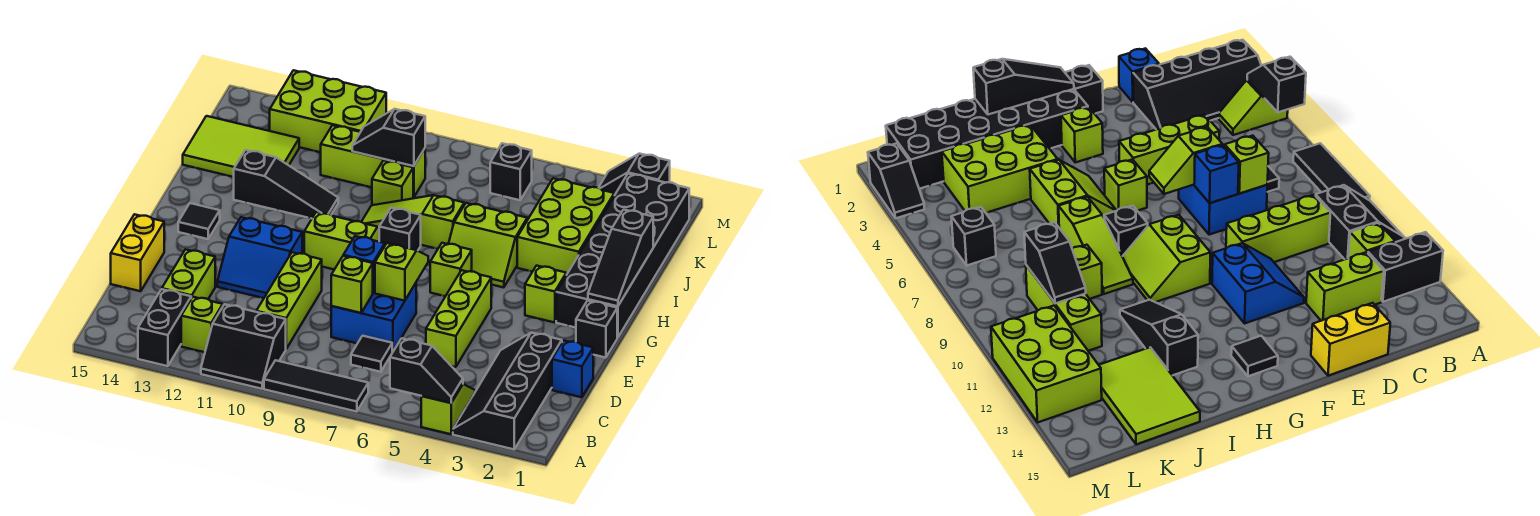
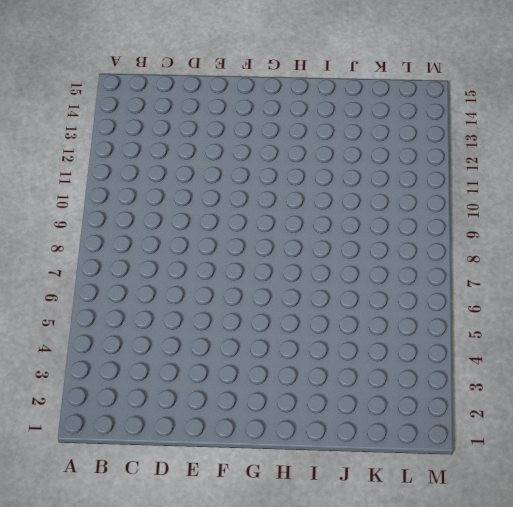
none -> black slope A2:D3 level 1 top 2
none -> lime slope A4:B4 level 1 top A
none -> black tile A7:A9 level 1
none -> black slope A10:B11 level 1 top B

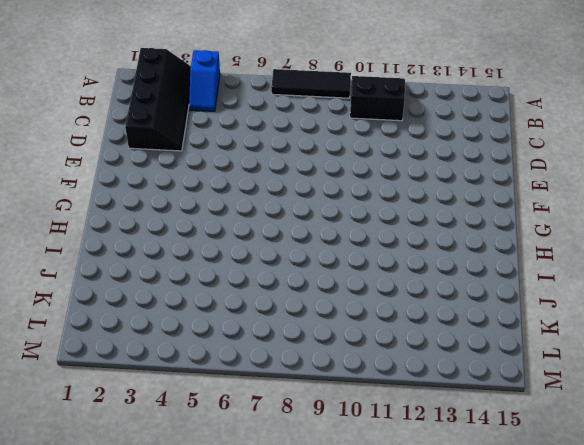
blue slope A4:B4 level 1 top A -> lime slope A4:B4 level 1 top A
none -> black brick A13:B13 level 1
none -> lime brick B12 level 1
none -> black tile C7 level 1
none -> lime brick C10:E10 level 1

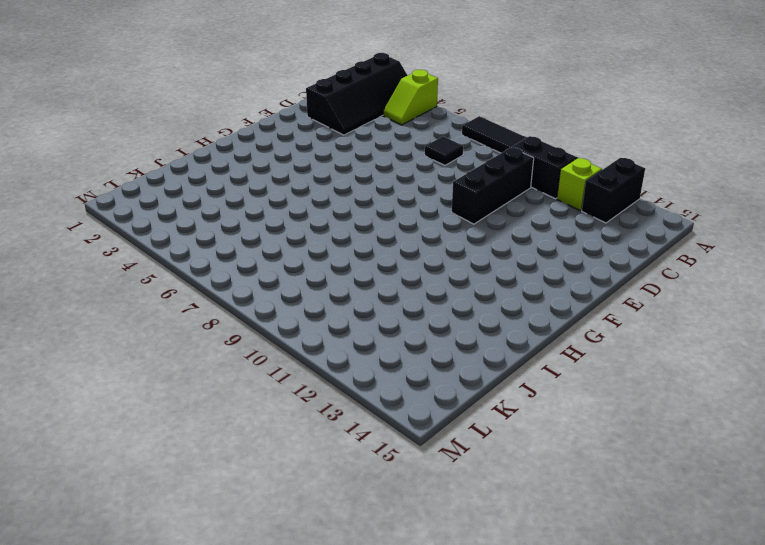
black brick C10:E10 level 1 -> lime brick C10:E10 level 1
none -> lime brick C13:D13 level 1
none -> blue brick D1 level 1
none -> lime brick D5:F5 level 1
none -> blue brick D7:E8 level 1

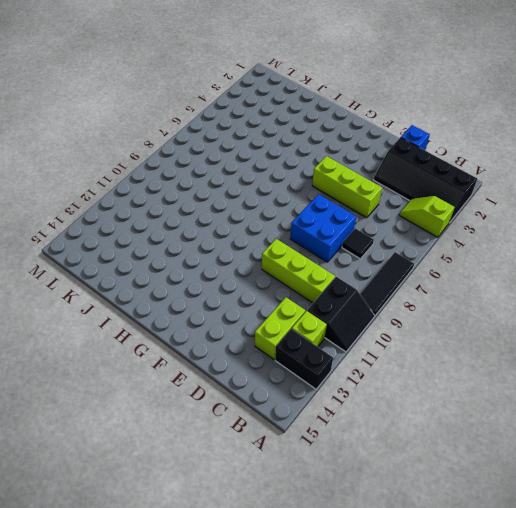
lime brick C12:C13 level 1 -> lime brick C13:D13 level 1
none -> yellow brick D15:E15 level 1
none -> blue slope E11:F12 level 1 top F
none -> black brick F1 level 1
none -> black brick G1:L2 level 1

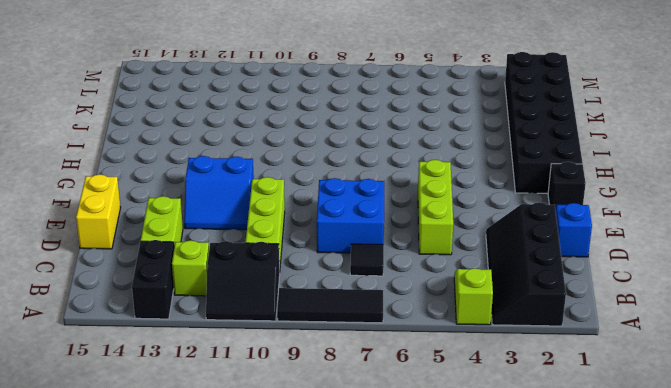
none -> lime brick G3 level 1
none -> lime brick G6 level 1
none -> lime slope G9:H10 level 1 top G
none -> black tile G14 level 1

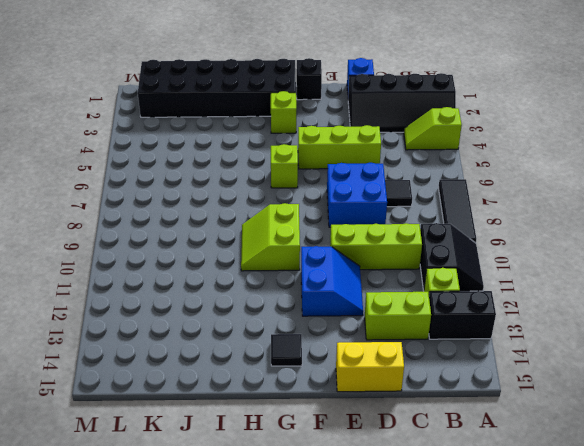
none -> lime slope H5:I6 level 1 top I
none -> black brick H8 level 1
none -> lime brick I3:K4 level 1
none -> lime slope I7:I9 level 1 top 7

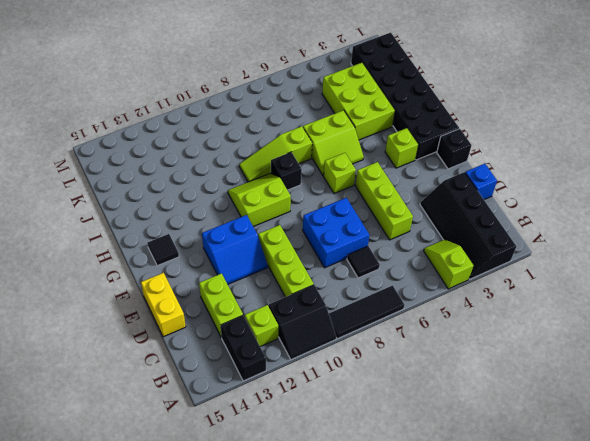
none -> black slope I11:I13 level 1 top 13
none -> lime brick J9 level 1
none -> lime tile J13:K15 level 1
none -> lime brick K9:K11 level 1

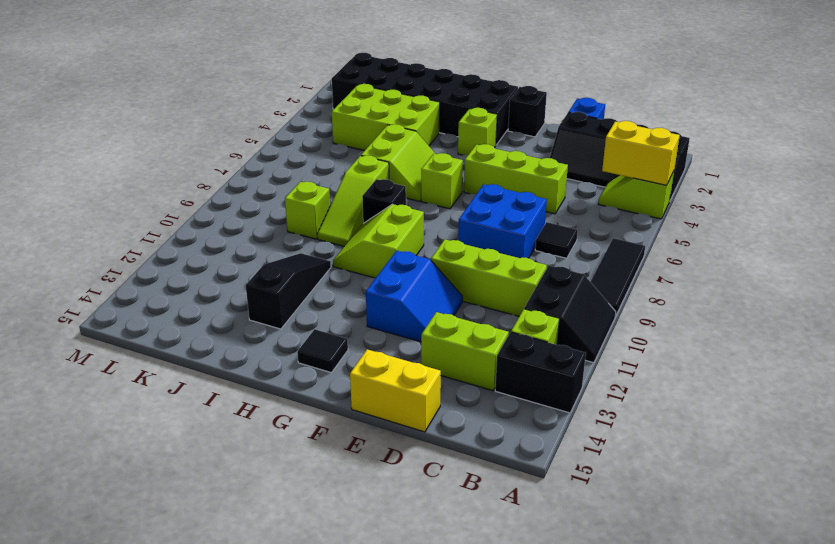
yellow brick A4:B4 level 2 -> black slope A4:A5 level 2 top 5
none -> lime tile J13:K15 level 1
none -> lime brick K9:K11 level 1
none -> black brick L6 level 1
none -> lime brick L11:M13 level 1

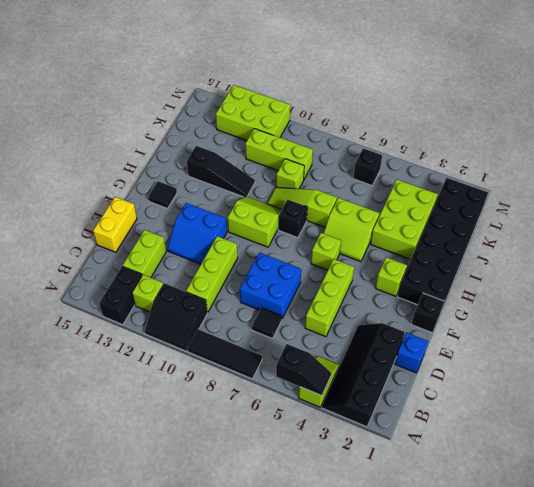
none -> lime tile J13:K15 level 1
none -> black slope M2:M3 level 1 top 2
none -> lime brick D8 level 2
none -> lime slope E7:F7 level 2 top E

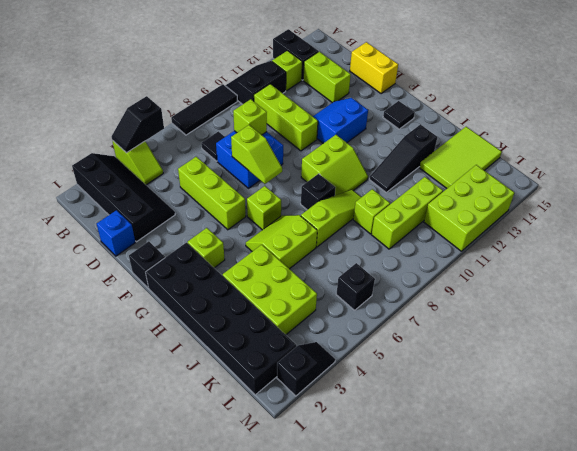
none -> blue brick E8 level 2
none -> black slope G1:I1 level 2 top I
none -> black slope K9:K10 level 2 top 9

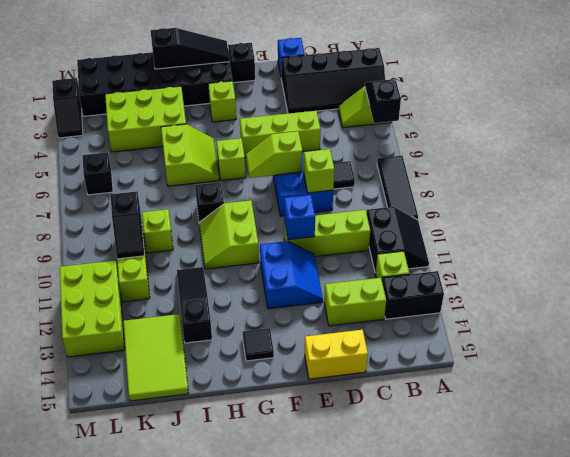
blue brick E10 level 2 -> blue brick E8 level 2
none -> lime slope I7:I9 level 1 top 7

